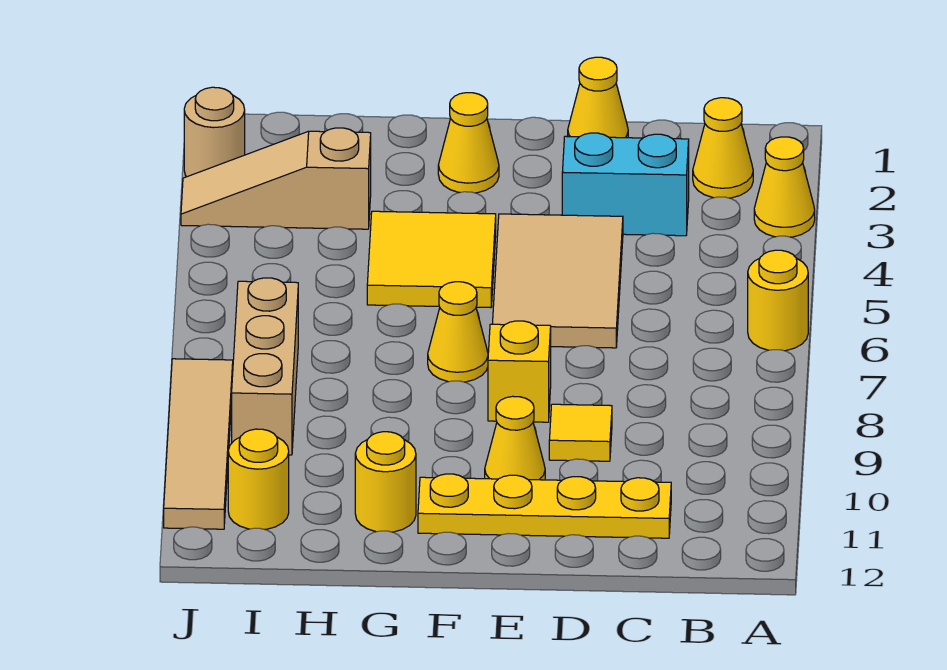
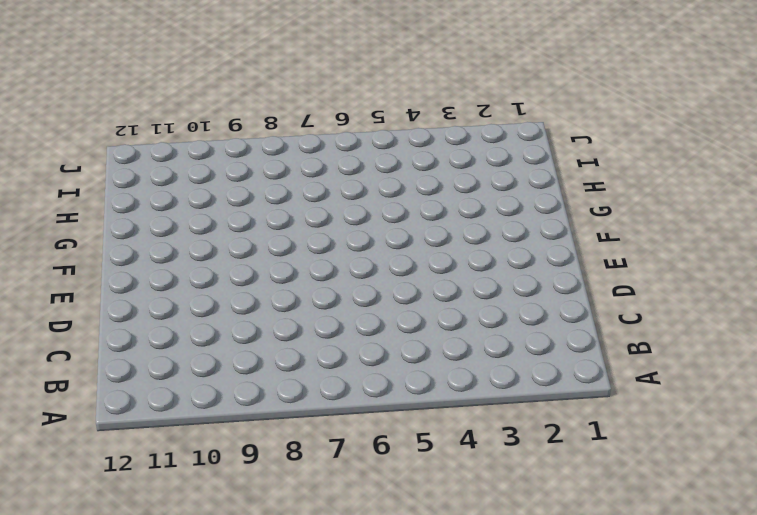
none -> yellow cone A3 level 1
none -> yellow round brick A6 level 1
none -> yellow cone B2 level 1

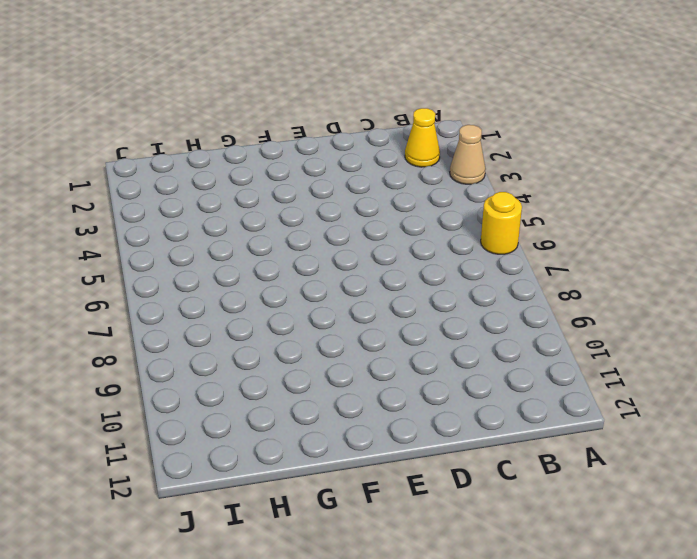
tan cone A3 level 1 -> yellow cone A3 level 1
none -> cyan brick C3:D3 level 1
none -> yellow plate C11:F11 level 1
none -> yellow cone D1 level 1

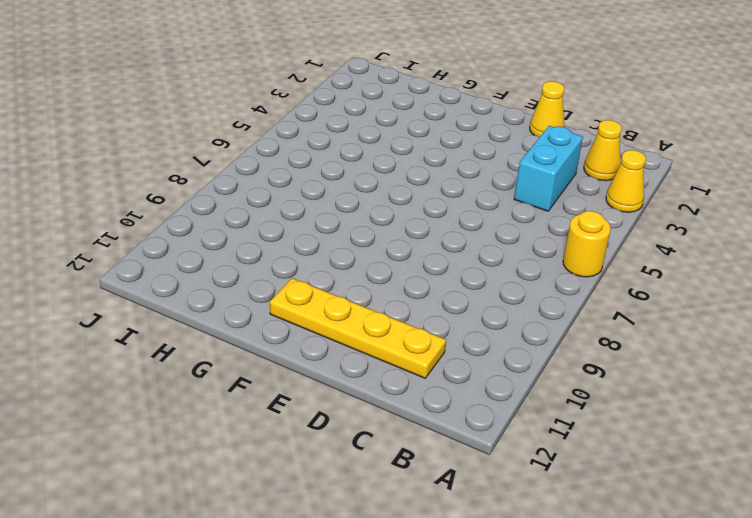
cyan brick C3:C4 level 1 -> cyan brick C3:D3 level 1
none -> tan tile D4:E6 level 1
none -> yellow tile D9 level 1
none -> yellow brick E8 level 1

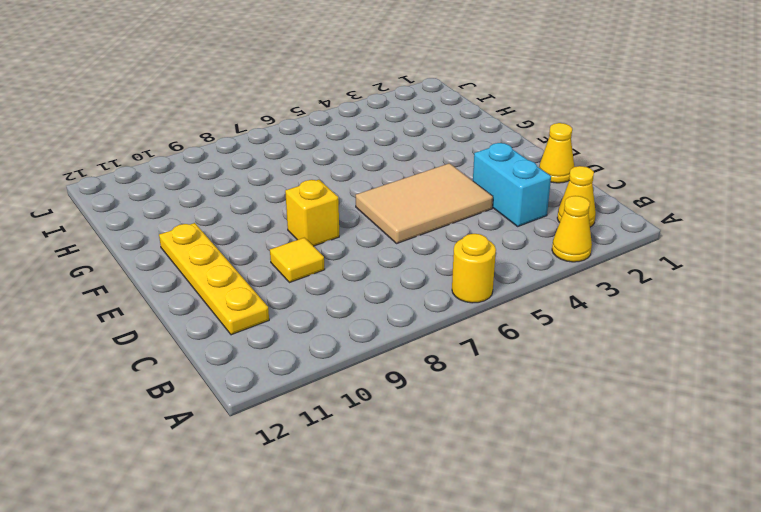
none -> yellow cone E10 level 1
none -> yellow cone F2 level 1
none -> yellow tile F4:G5 level 1

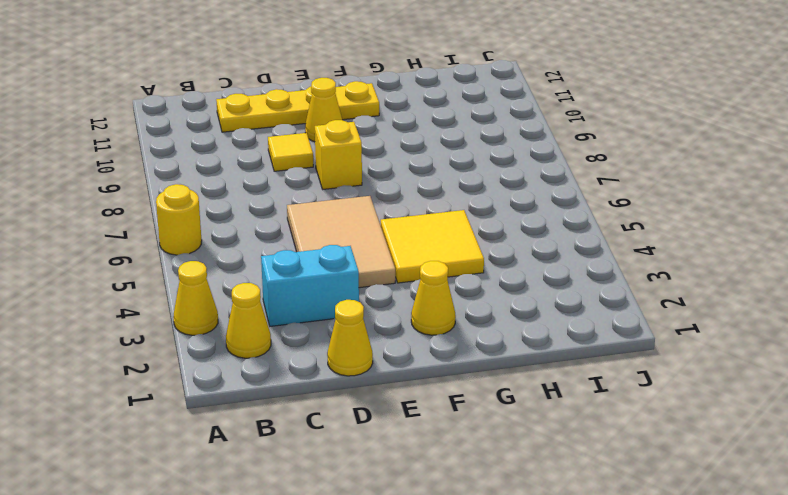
none -> yellow cone F7 level 1
none -> yellow round brick G11 level 1
none -> tan slope H3:J3 level 1 top H

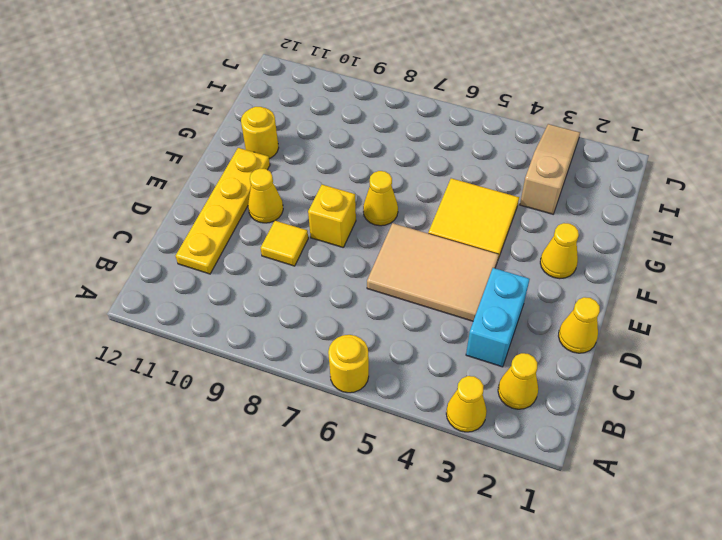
none -> tan brick I7:I9 level 1
none -> yellow round brick I11 level 1
none -> tan round brick J2 level 1

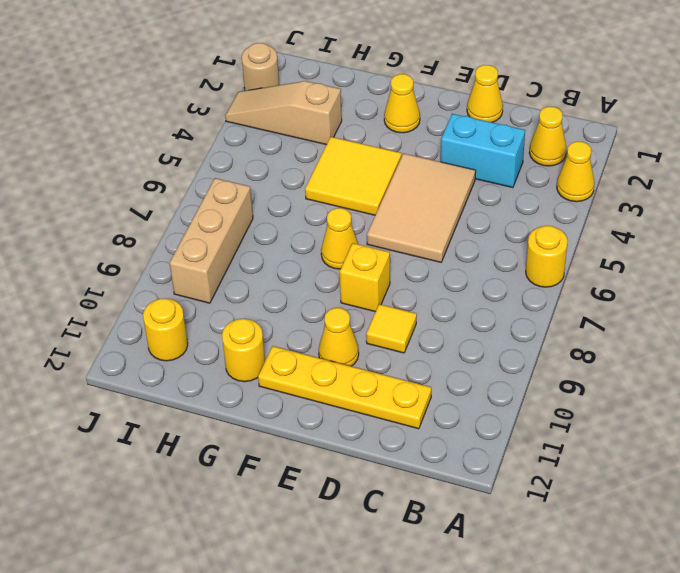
none -> tan tile J8:J11 level 1

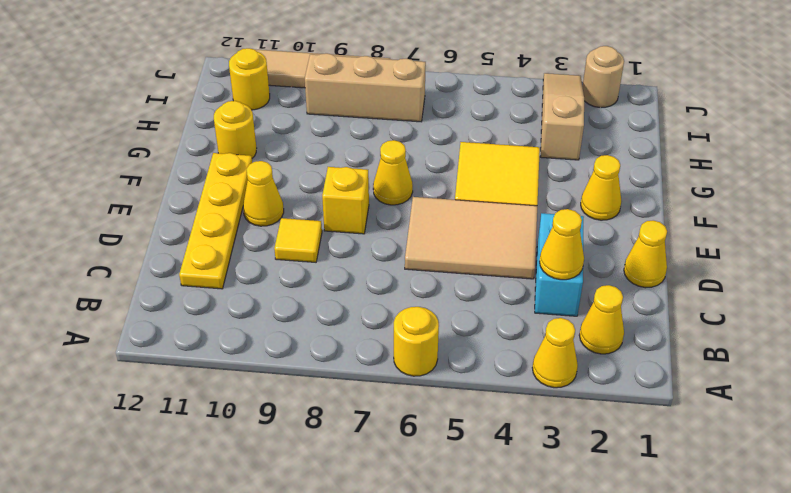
yellow cone C3 level 2 -> none

